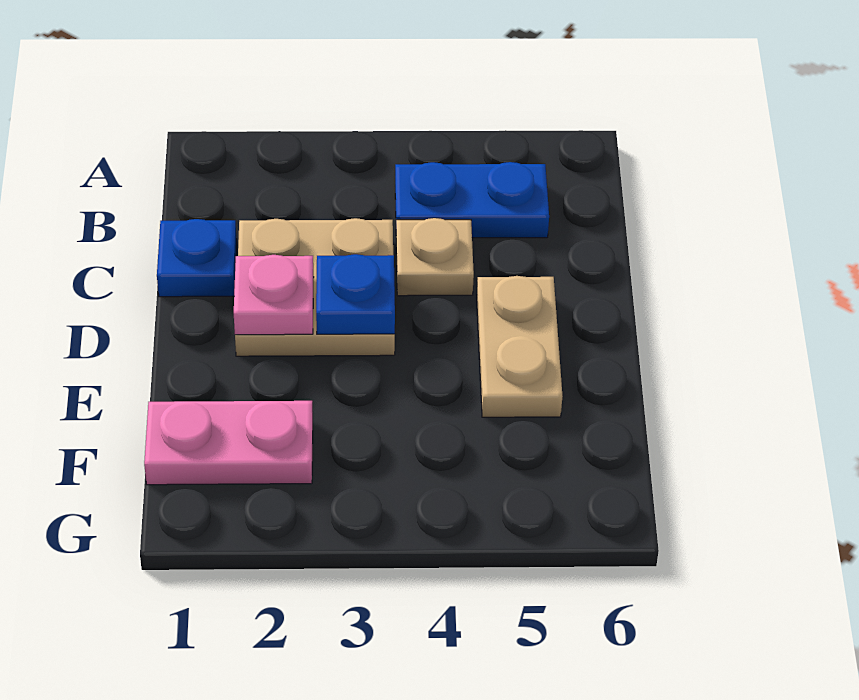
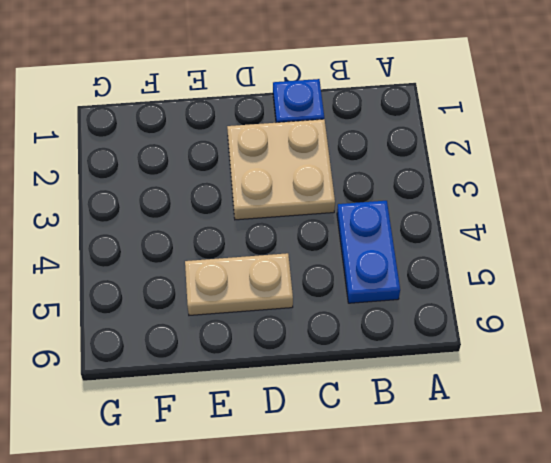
none -> tan plate C4 level 1
none -> pink plate F1:F2 level 1

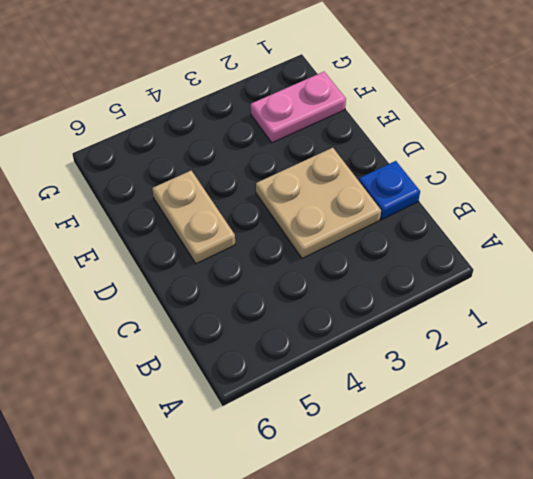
none -> blue plate B4:B5 level 1
none -> tan plate C4 level 1

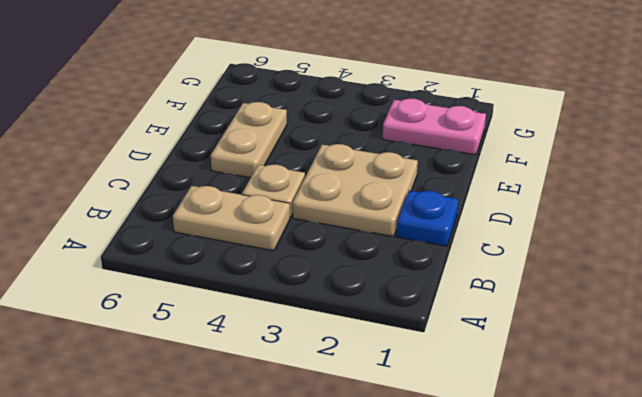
tan plate B4:B5 level 1 -> blue plate B4:B5 level 1
none -> pink plate D2 level 2
none -> blue plate D3 level 2

